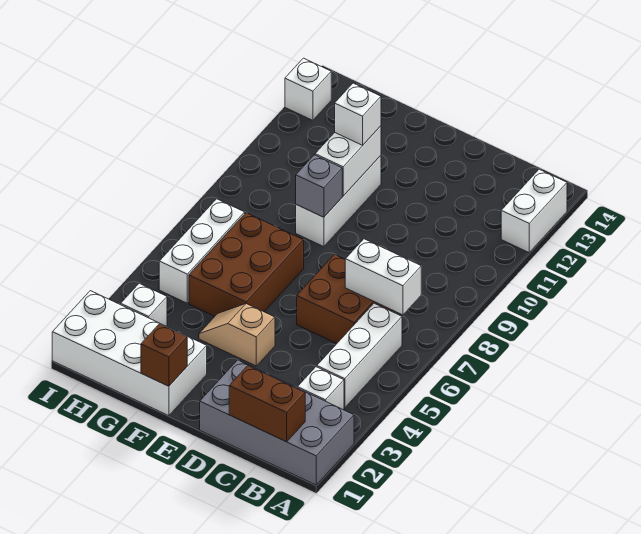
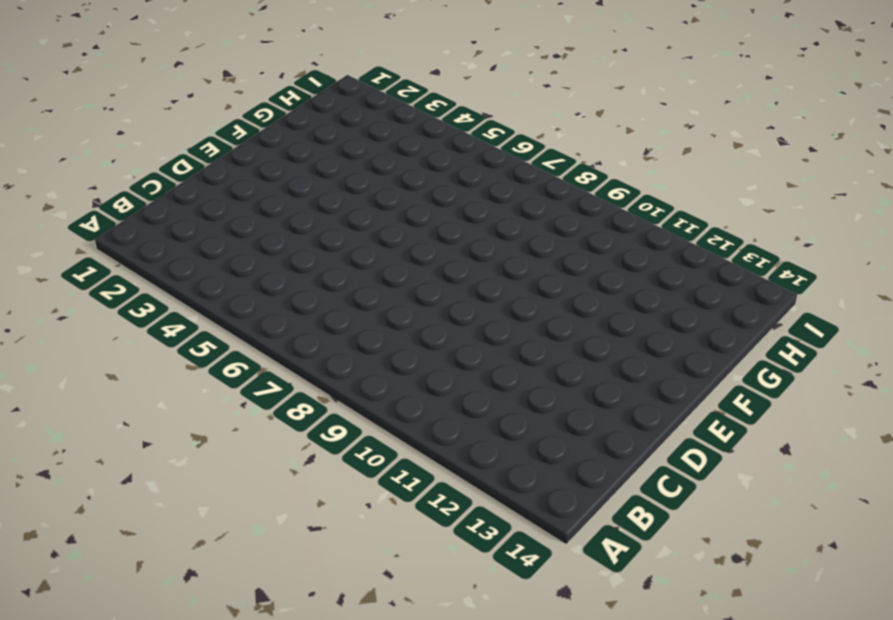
none -> grey brick A1:D2 level 1
none -> white brick A12:A13 level 1
none -> white brick B3 level 1

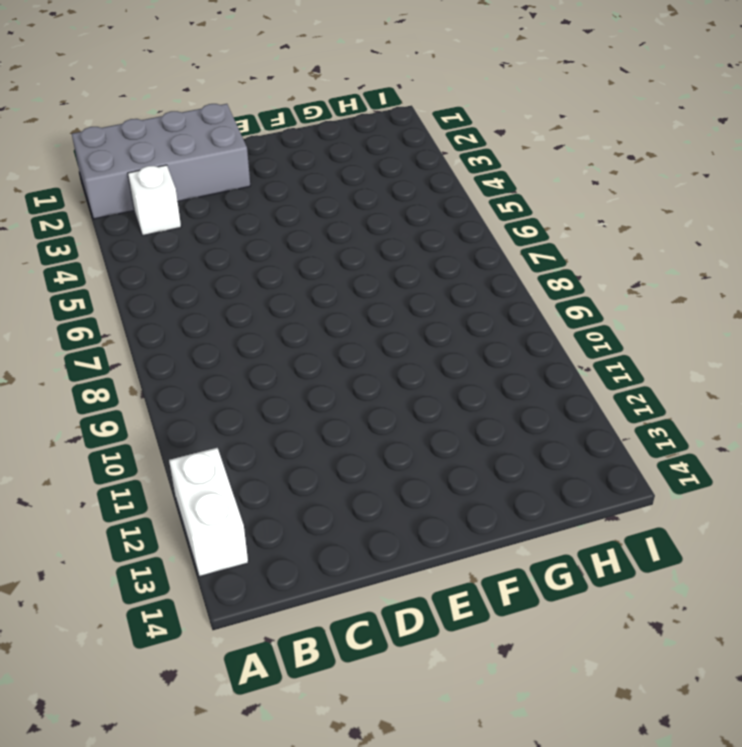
none -> white brick B4:B6 level 1
none -> brown brick C6:D7 level 1
none -> tan slope E4:F4 level 1 top E

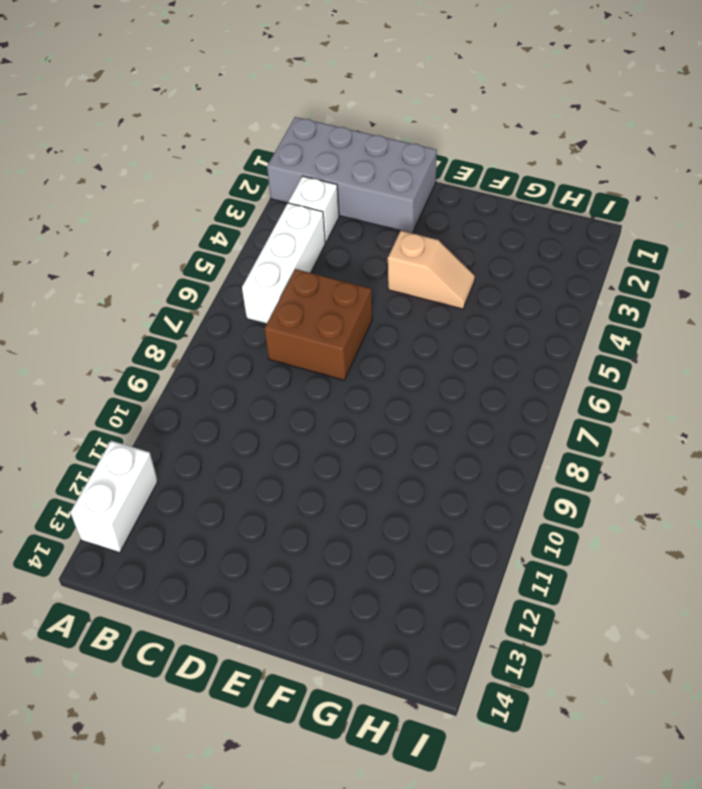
none -> white brick F1:I2 level 1
none -> brown brick F5:G7 level 1
none -> white brick F9:F11 level 1

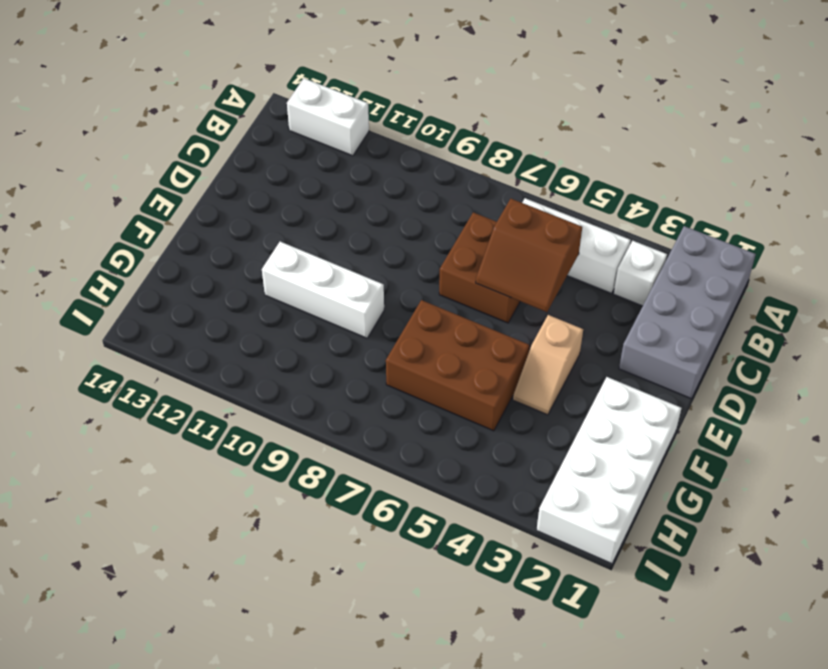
brown slope C5:D6 level 2 top C -> none
none -> white brick H3 level 1
none -> white brick H5:H7 level 1
none -> white brick I13 level 1

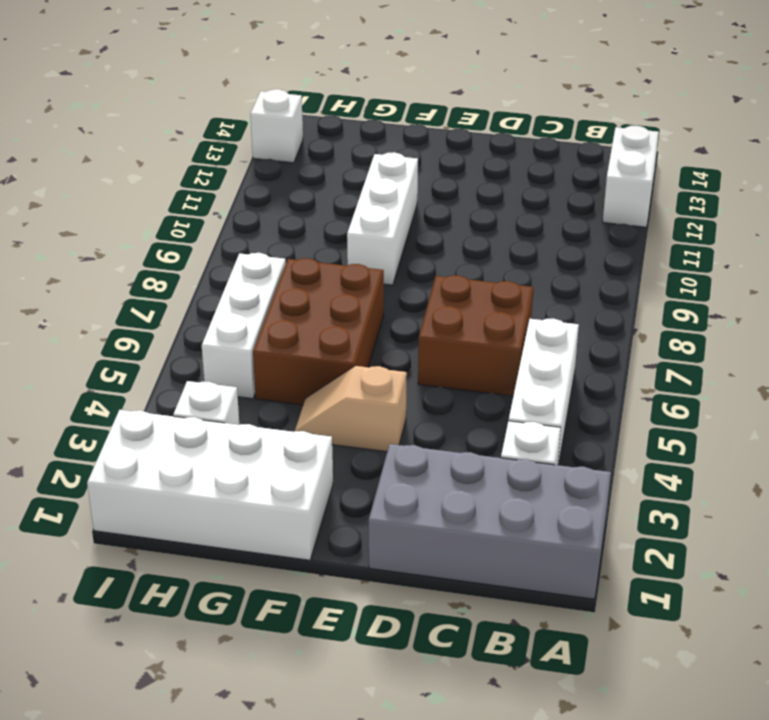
none -> brown brick B1:C1 level 2
none -> white brick B7:C7 level 2
none -> brown brick F1 level 2

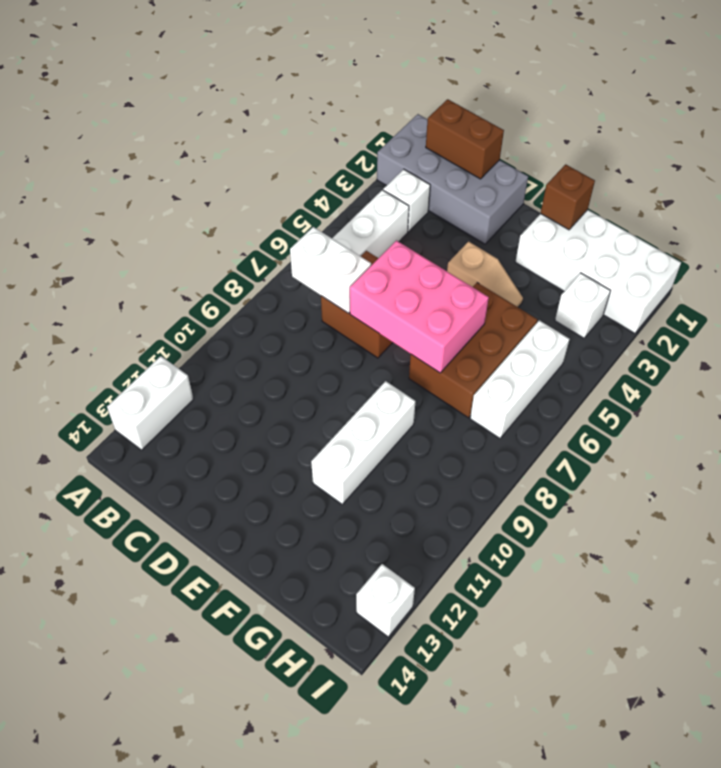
pink brick D6:F7 level 2 -> none
none -> grey brick F9 level 2
none -> white brick F10:F11 level 2
none -> white brick F11 level 3

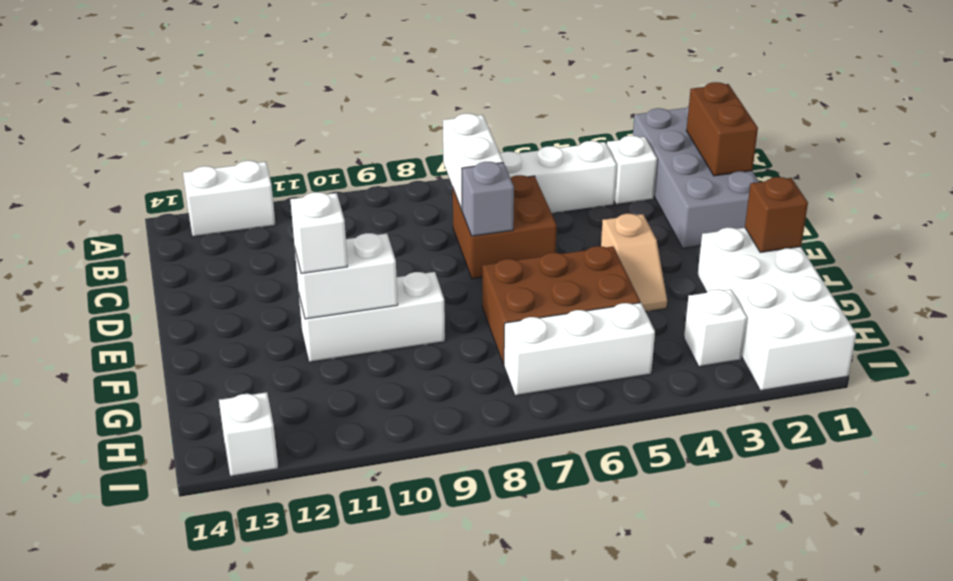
grey brick D7 level 2 -> grey brick F9 level 2

